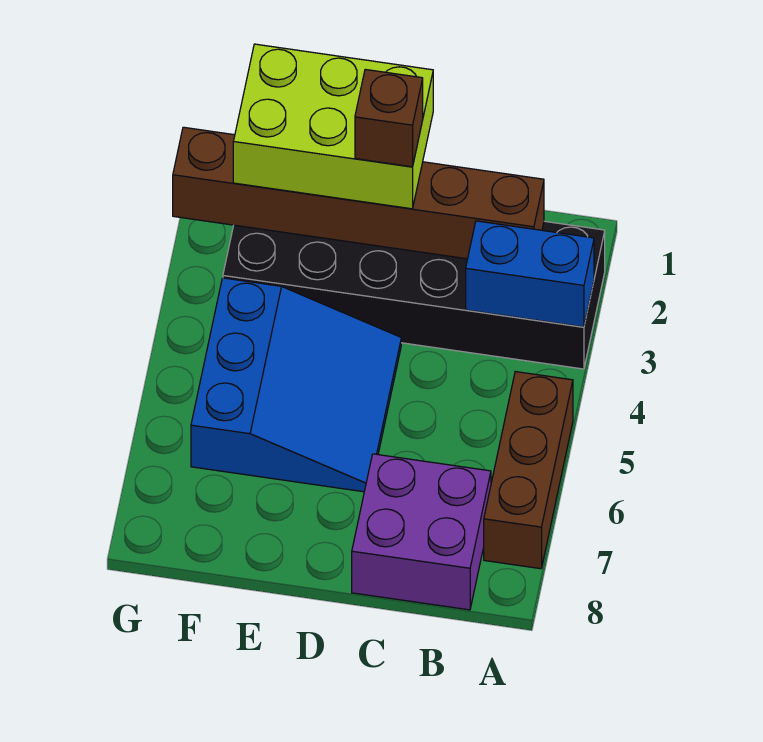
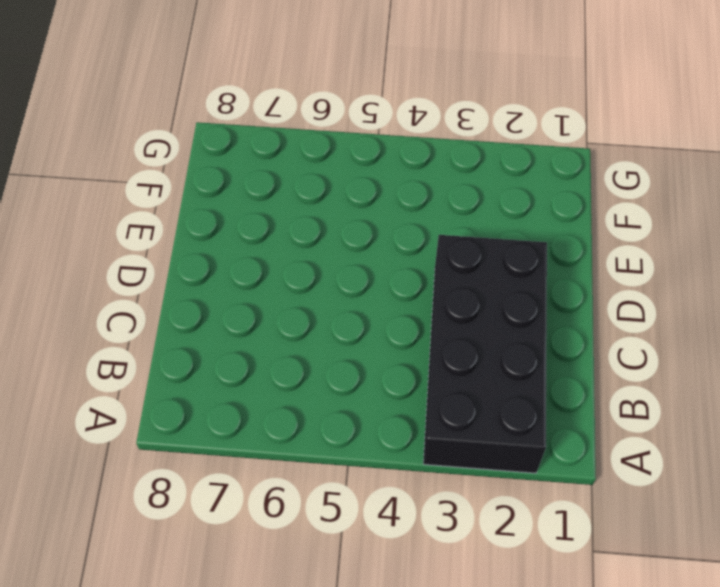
black brick A2:D3 level 1 -> black brick A2:F3 level 1
none -> brown brick A5:A7 level 1
none -> purple brick B7:C8 level 1

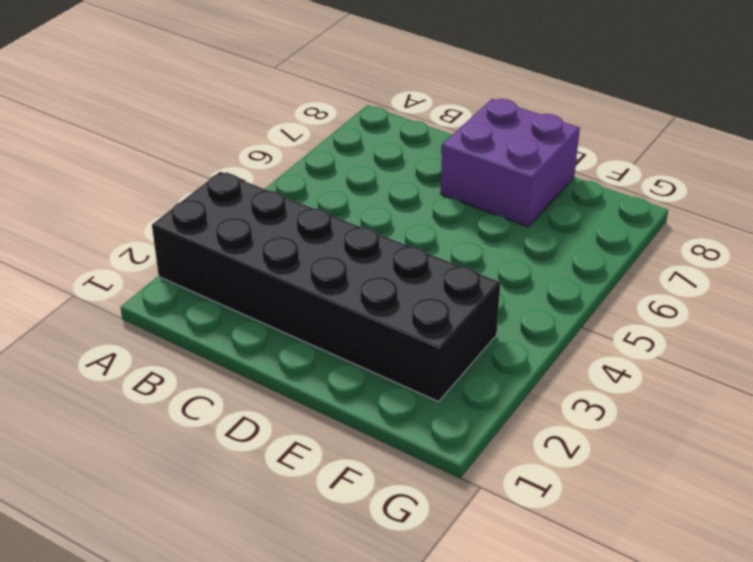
purple brick D7:E8 level 1 -> purple brick B7:C8 level 1
none -> brown brick A5:A7 level 1
none -> blue slope D4:F6 level 1 top F

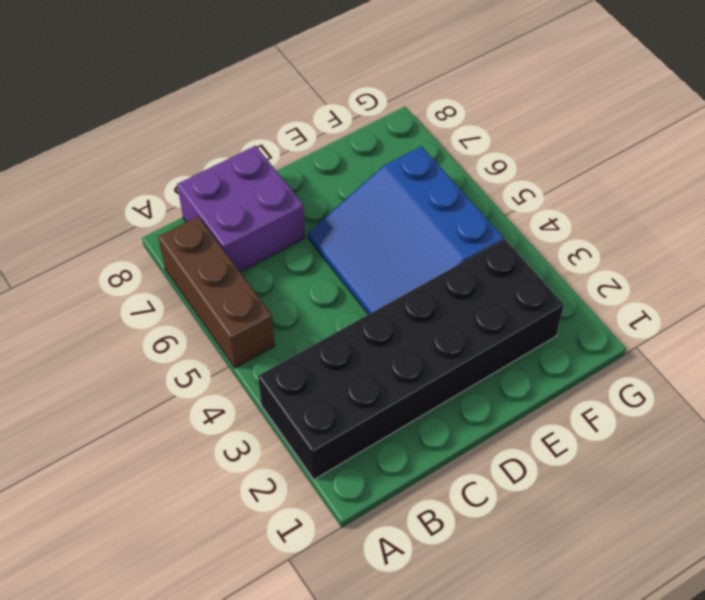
none -> blue brick A3:B3 level 2
none -> brown brick B2:G2 level 2

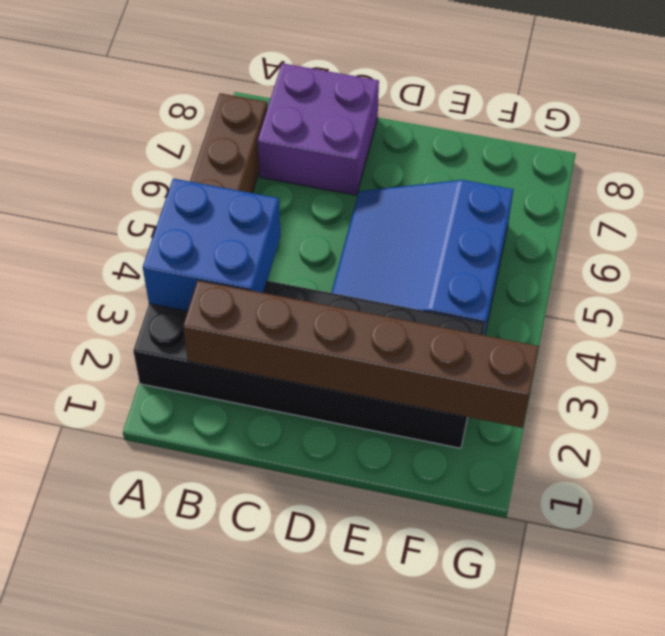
blue brick A3:B4 level 2 -> blue brick A3:B3 level 2
none -> lime brick D1:F2 level 3
none -> brown brick D2 level 4

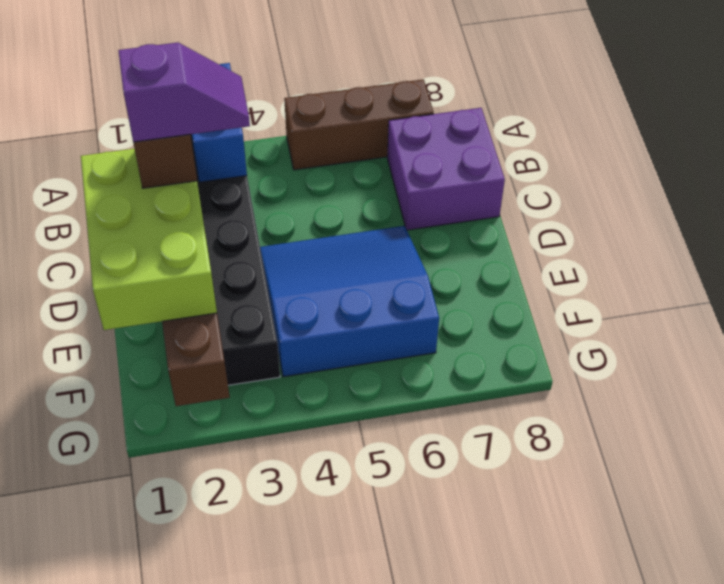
purple slope D2:D3 level 5 top 2 -> none

